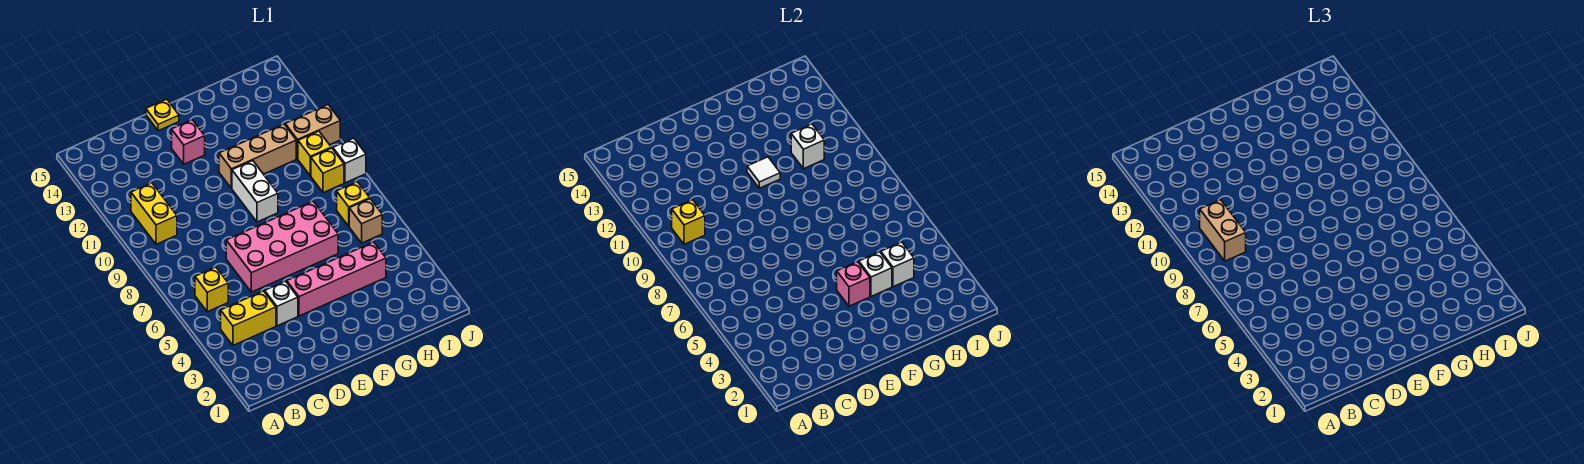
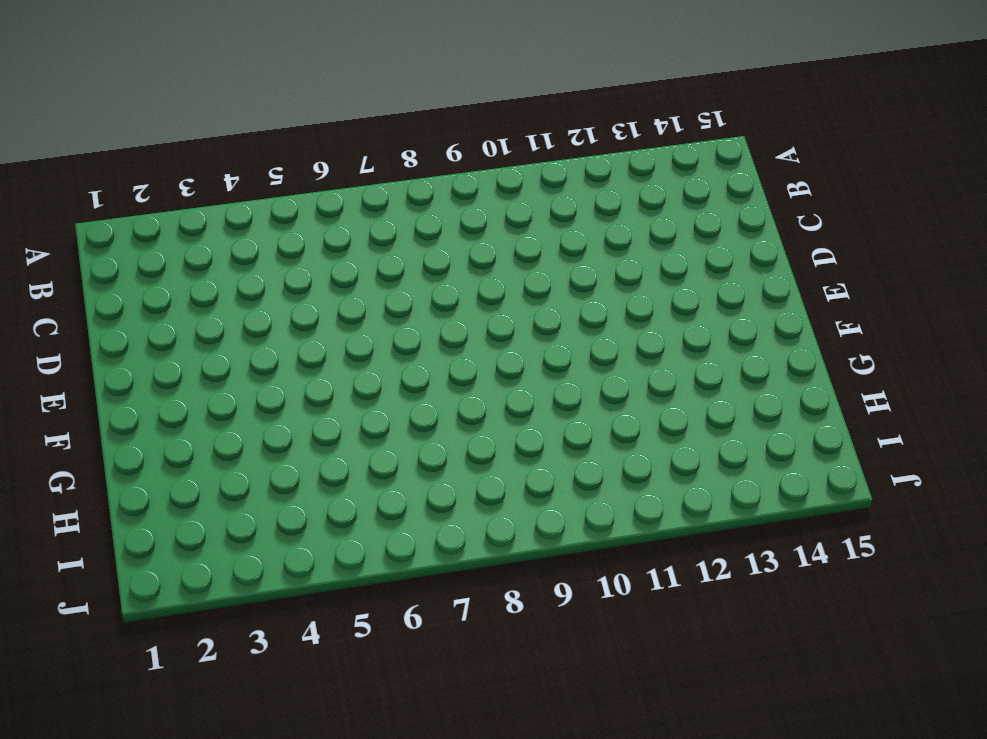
none -> yellow brick B4:C4 level 1
none -> yellow brick B6 level 1
none -> yellow brick B10:B11 level 1

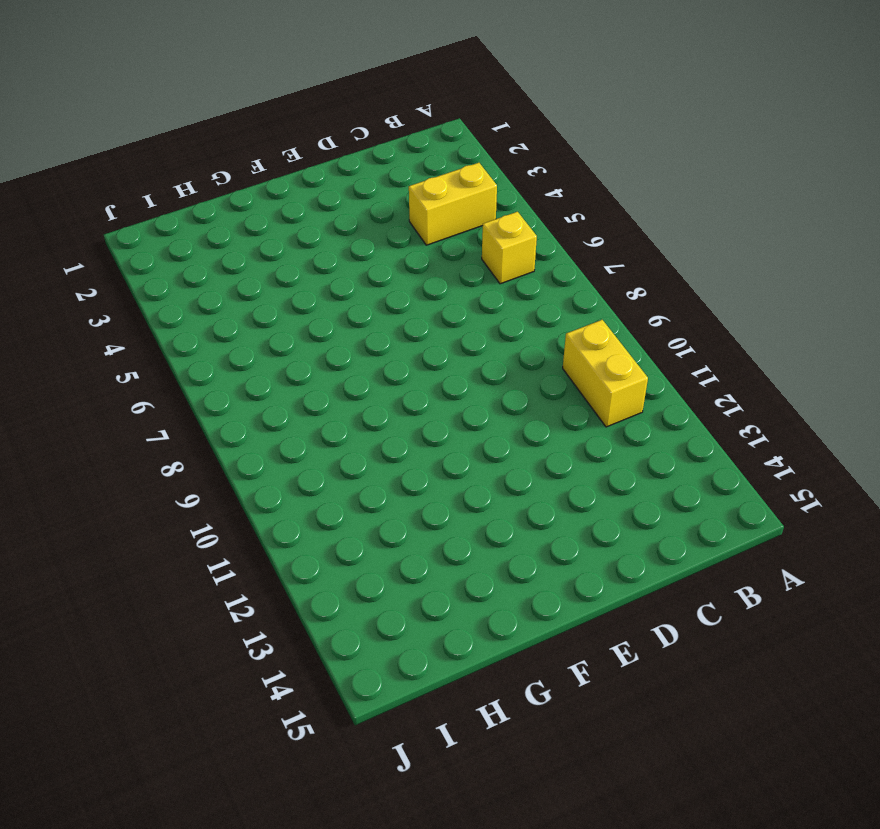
none -> white brick D4 level 1
none -> pink brick D6:G7 level 1
none -> pink brick E4:H4 level 1

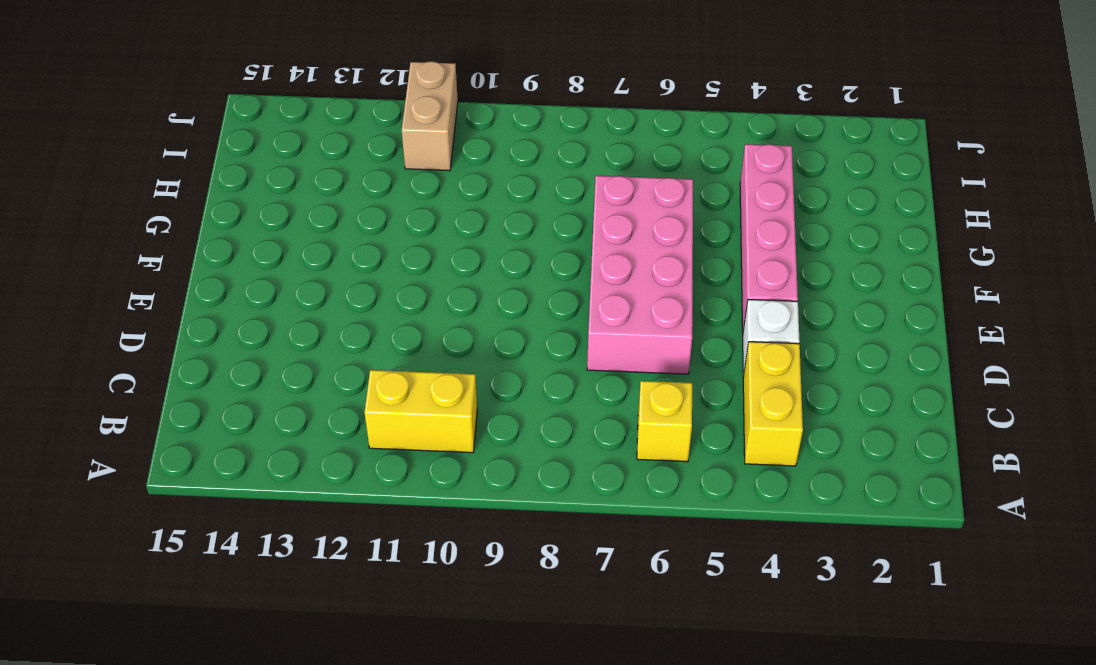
none -> pink brick E13 level 1
none -> yellow plate E15 level 1
none -> white brick F9:F10 level 1

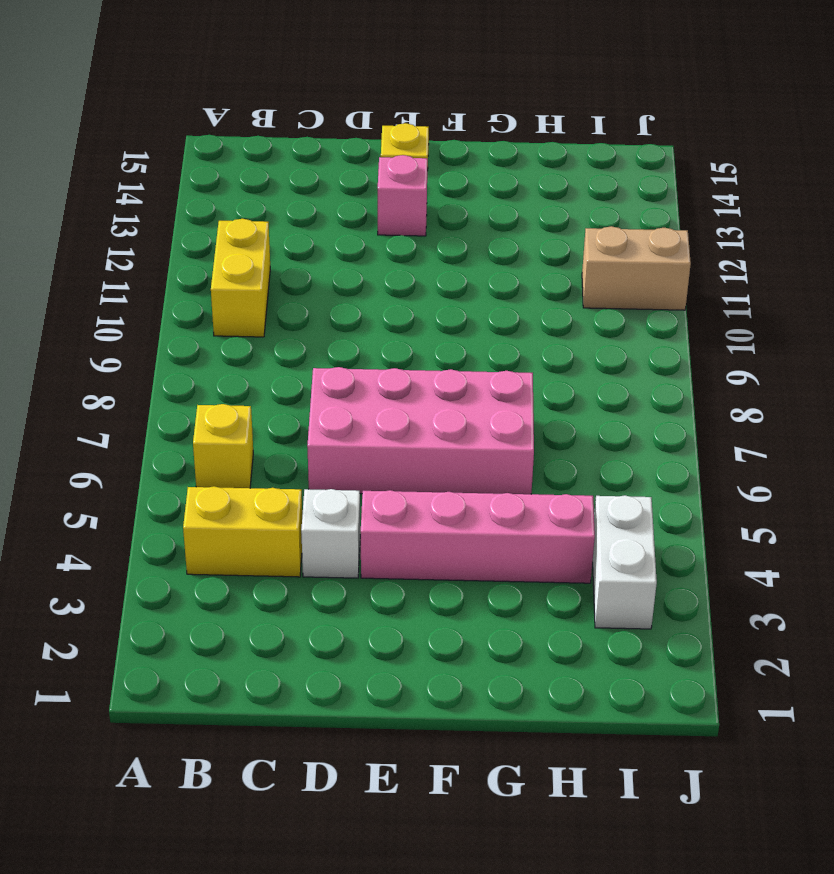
white brick I3:I4 level 1 -> white brick F9:F10 level 1
none -> tan brick F11:H11 level 1
none -> tan brick I6 level 1
none -> yellow brick I7 level 1

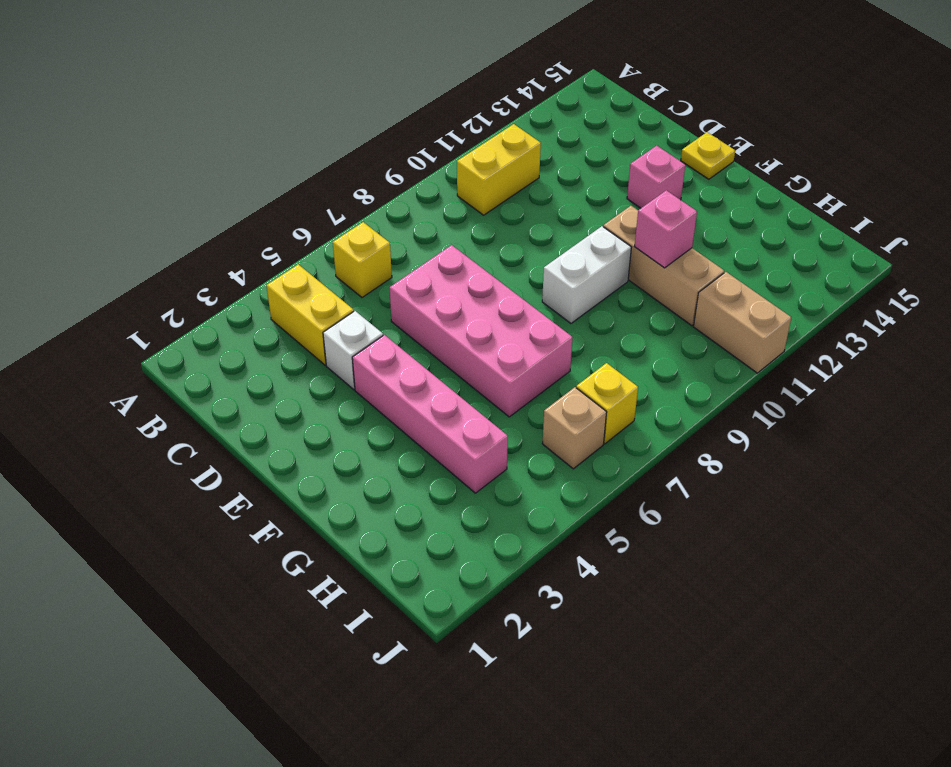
pink brick G11 level 2 -> pink brick F4 level 2
none -> yellow brick I9 level 1
none -> yellow brick I10 level 1
none -> white brick J9 level 1

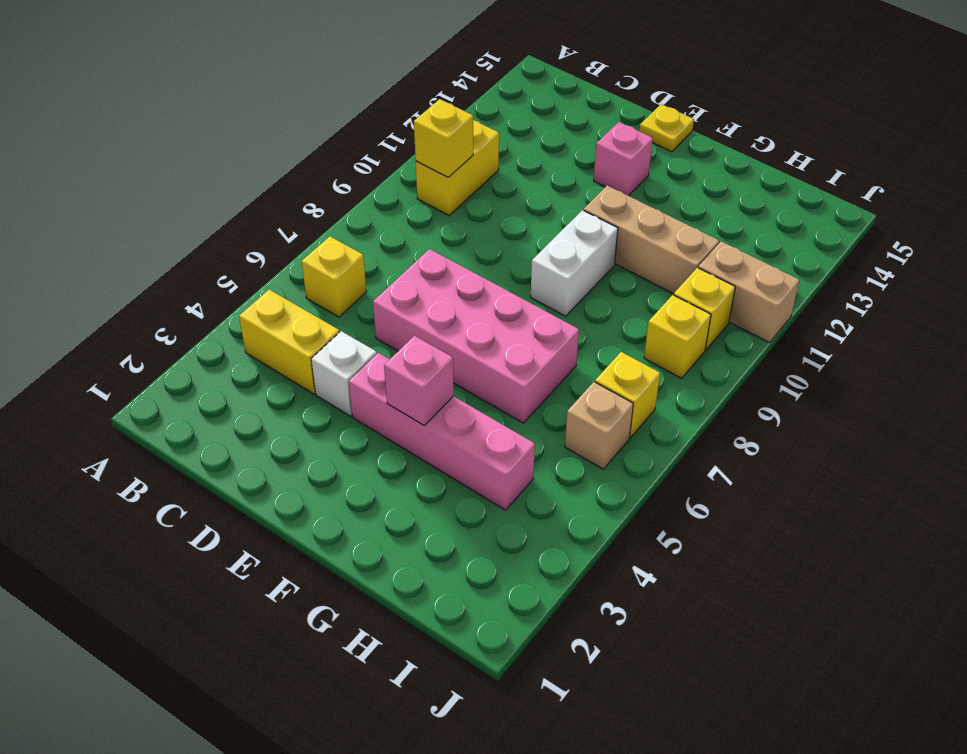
none -> white brick J9 level 1
none -> white tile F11 level 2
none -> white brick G4 level 2

